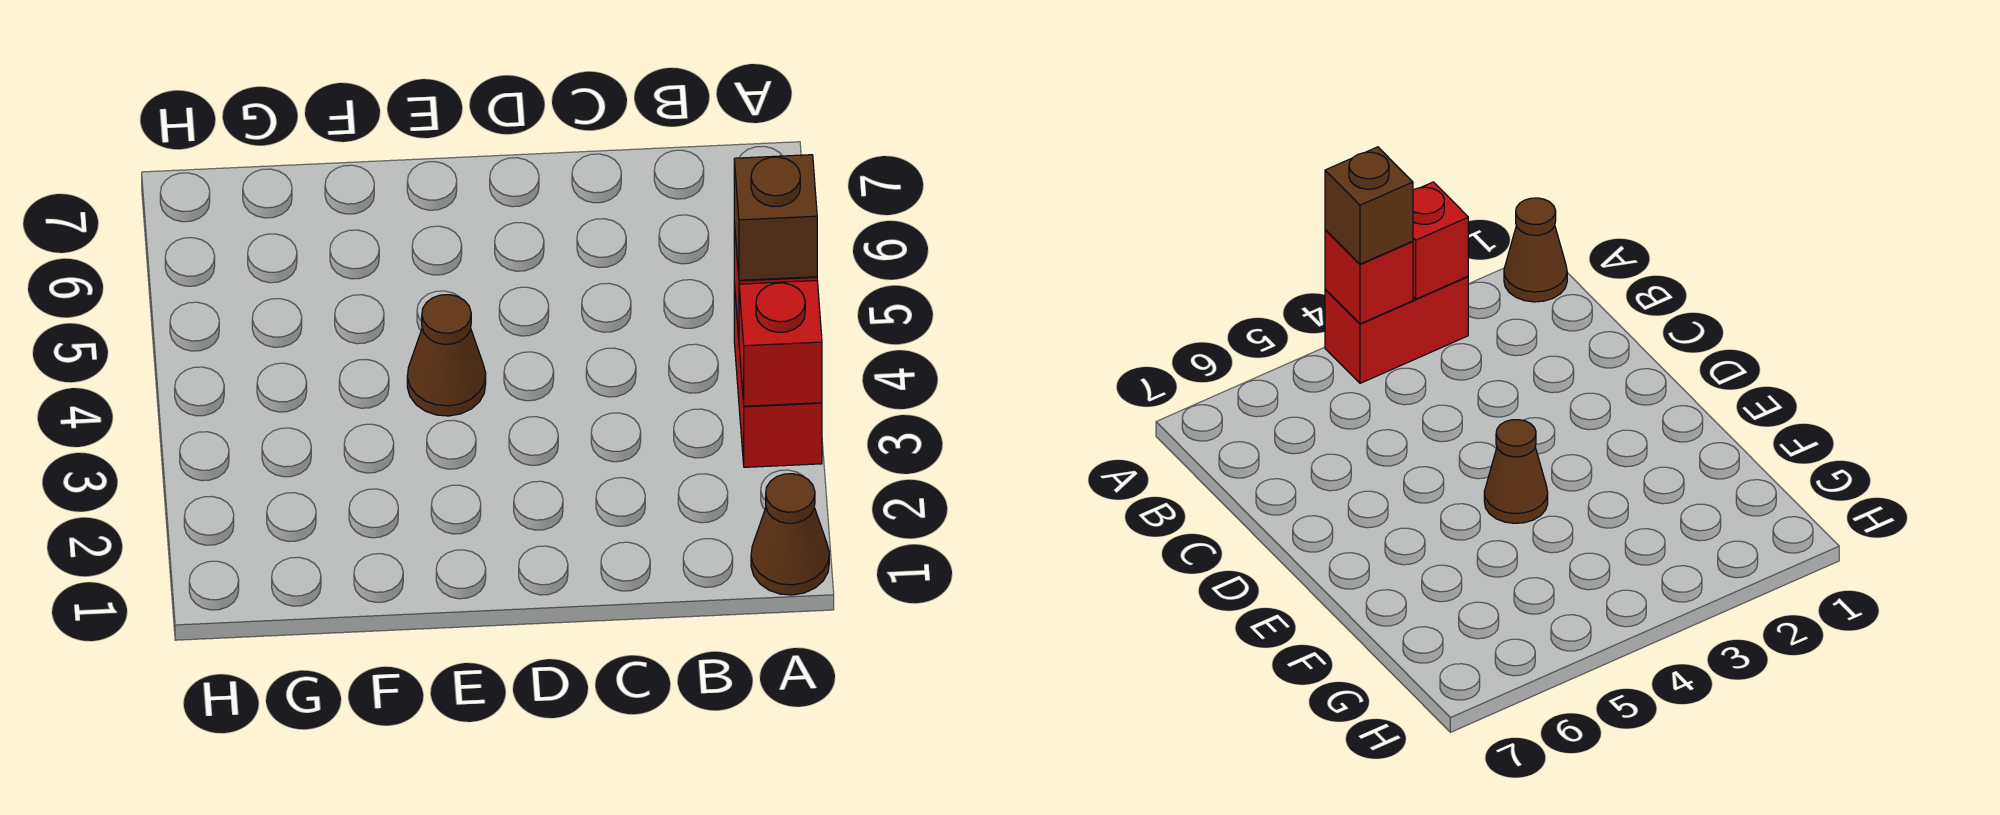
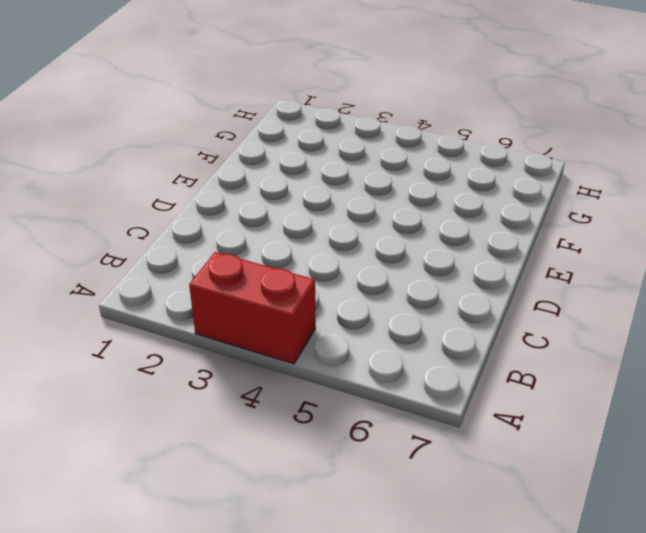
none -> brown cone A1 level 1
none -> brown cone E4 level 1

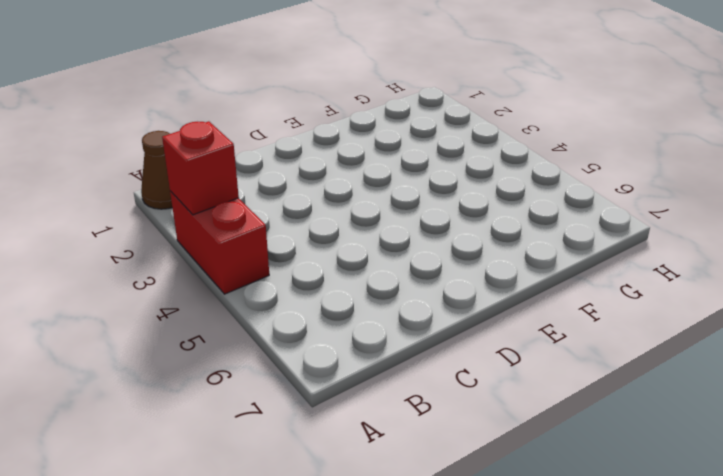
none -> brown cone E4 level 1
none -> red brick A4 level 2

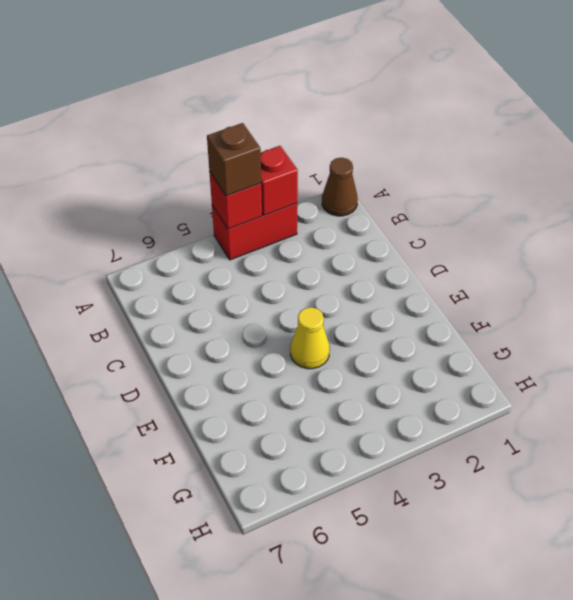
yellow cone E4 level 1 -> brown cone E4 level 1

